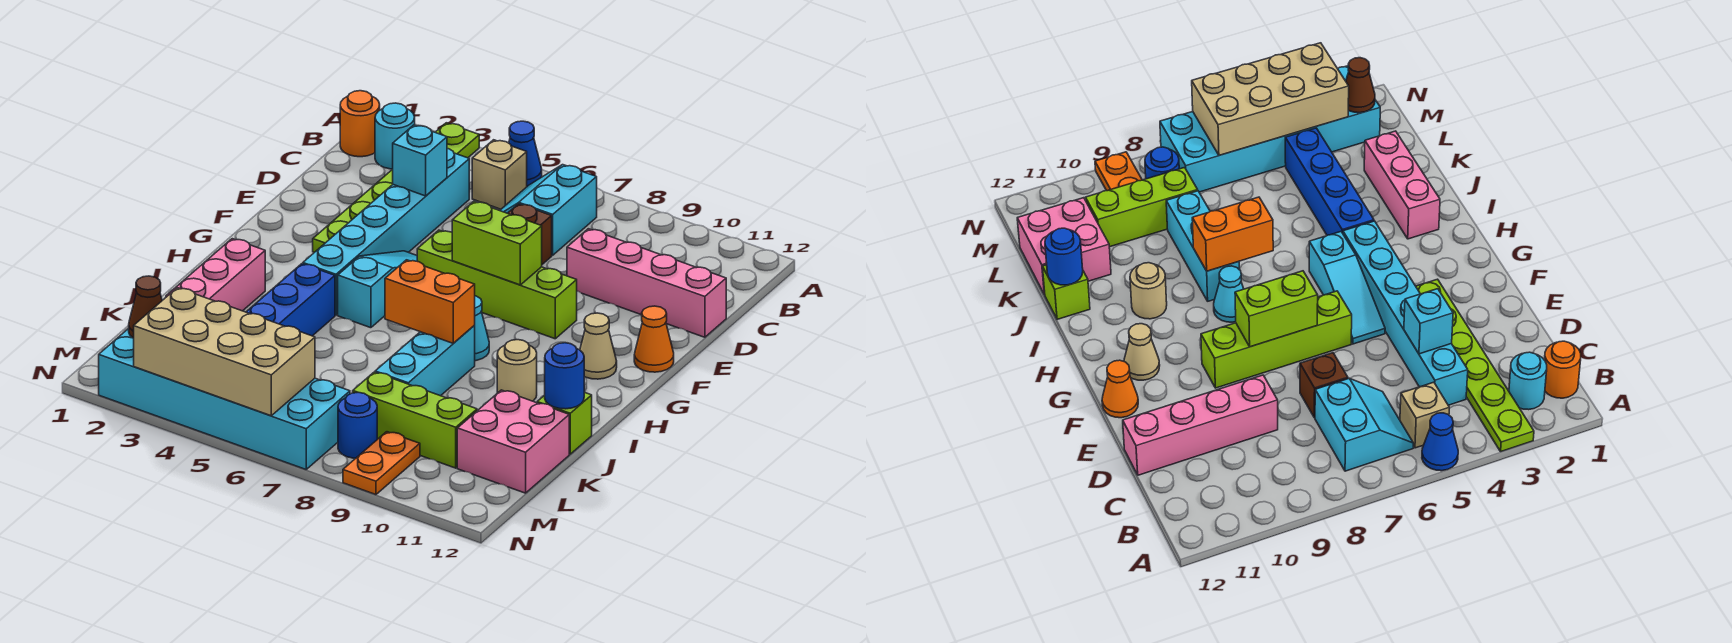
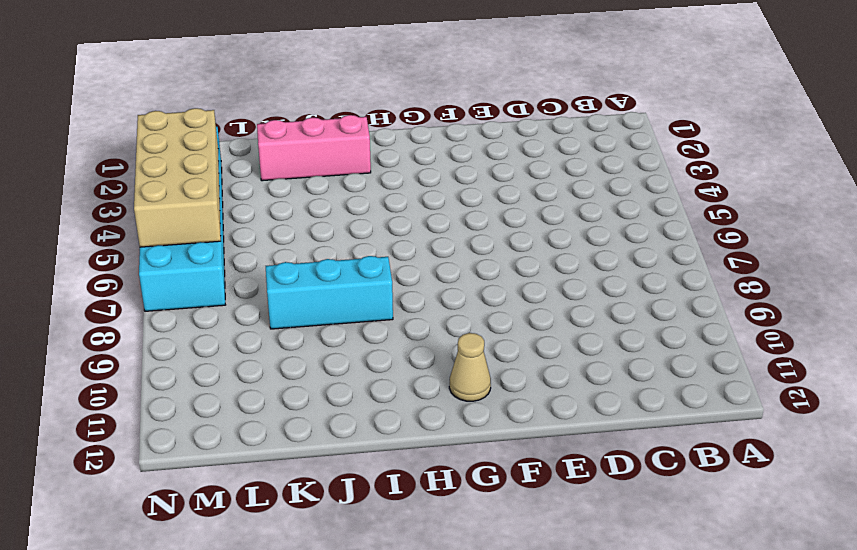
none -> lime plate A3:F3 level 1
none -> blue cone A5 level 1
none -> orange round brick B1 level 1
none -> cyan round brick B2 level 1

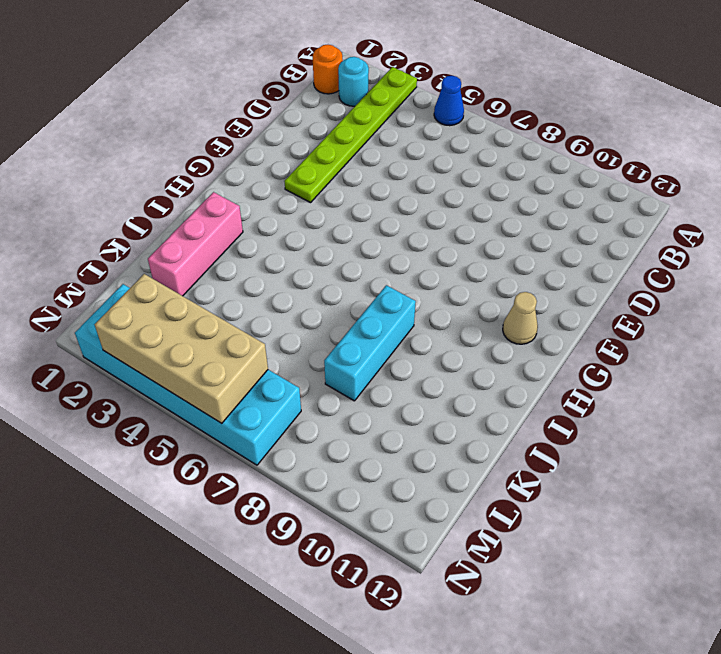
none -> tan brick B5 level 1
none -> cyan slope B6:C7 level 1 top 7
none -> cyan brick C4:H4 level 1
none -> brown brick D7 level 1

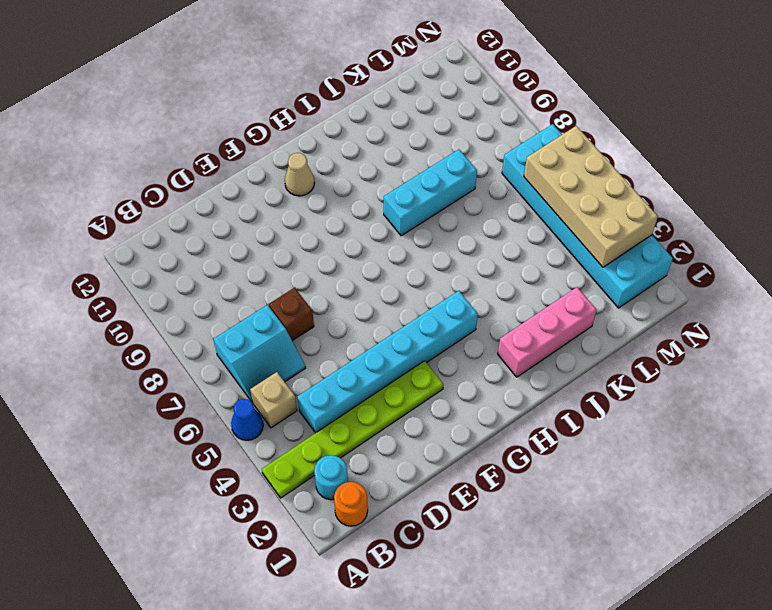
none -> pink brick D9:D12 level 1
none -> cyan slope F5:H5 level 1 top H
none -> lime brick F6:F9 level 1
none -> orange cone F12 level 1

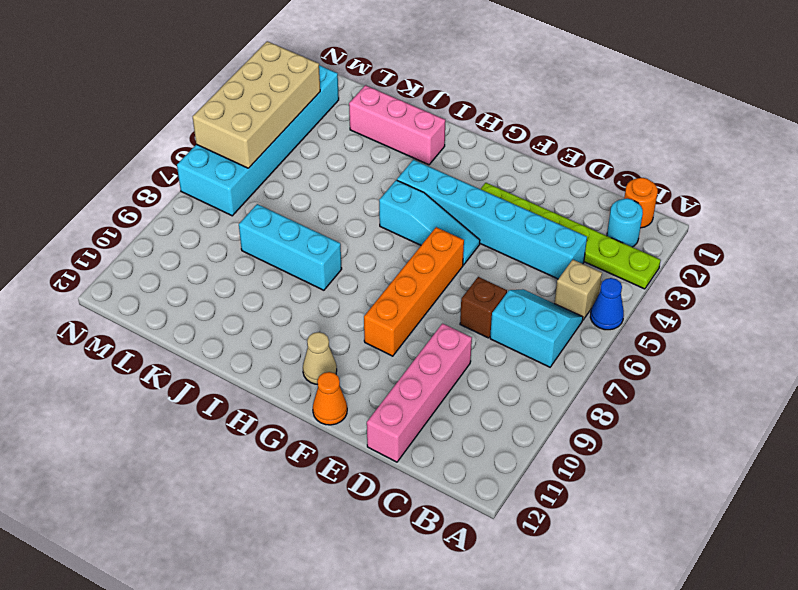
orange brick F6:F9 level 1 -> lime brick F6:F9 level 1
none -> cyan cone H8 level 1
none -> blue brick I4:L4 level 1
none -> tan round brick I10 level 1
none -> lime brick J12 level 1

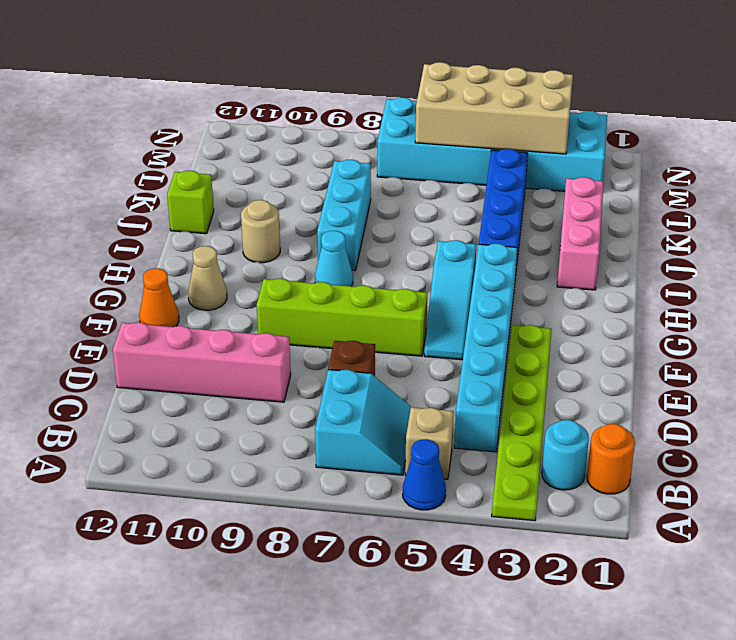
none -> pink brick K11:L12 level 1
none -> lime brick L8:L10 level 1
none -> blue round brick M8 level 1
none -> orange plate M9:N9 level 1

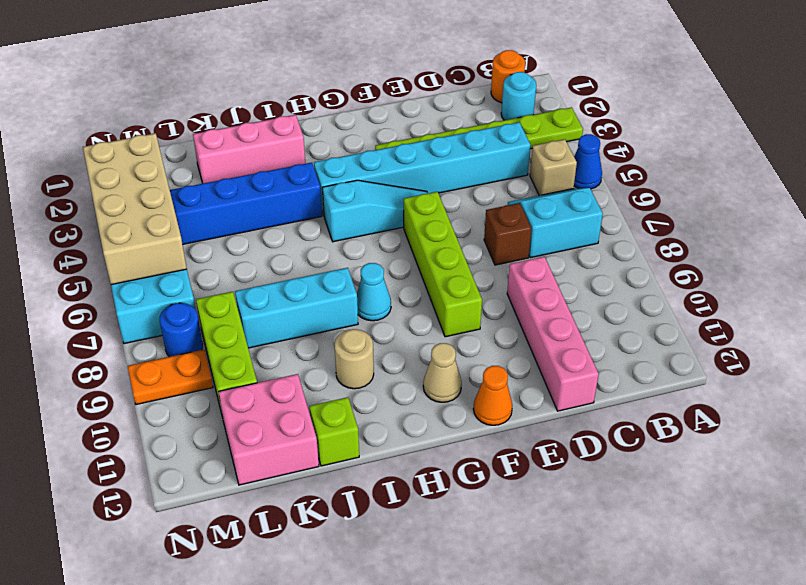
none -> cyan brick D4 level 2
none -> lime brick F7:F8 level 2
none -> orange brick I7:I8 level 2
none -> blue round brick J12 level 2

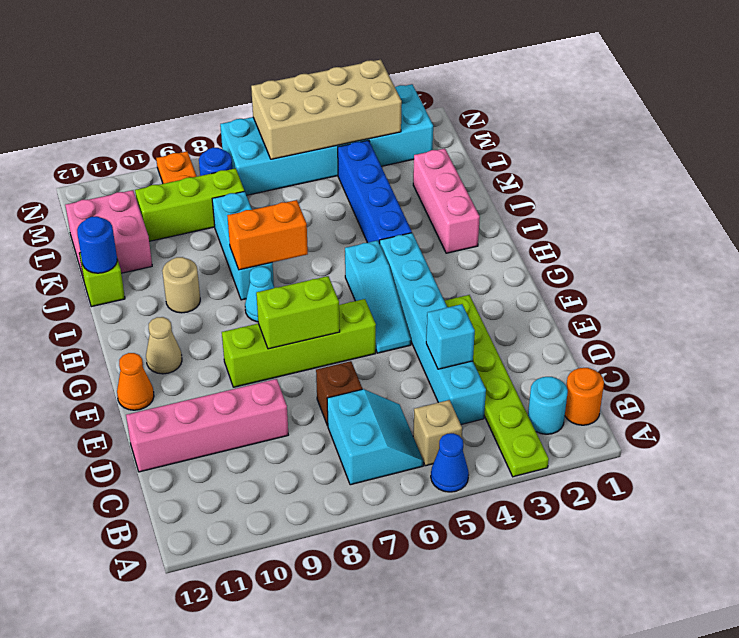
none -> brown cone M2 level 2

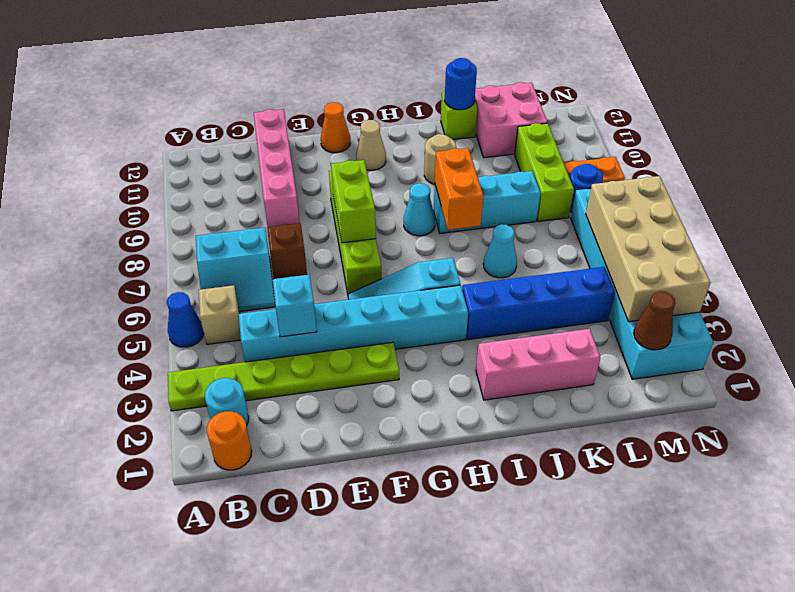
cyan cone J6 level 1 -> none

